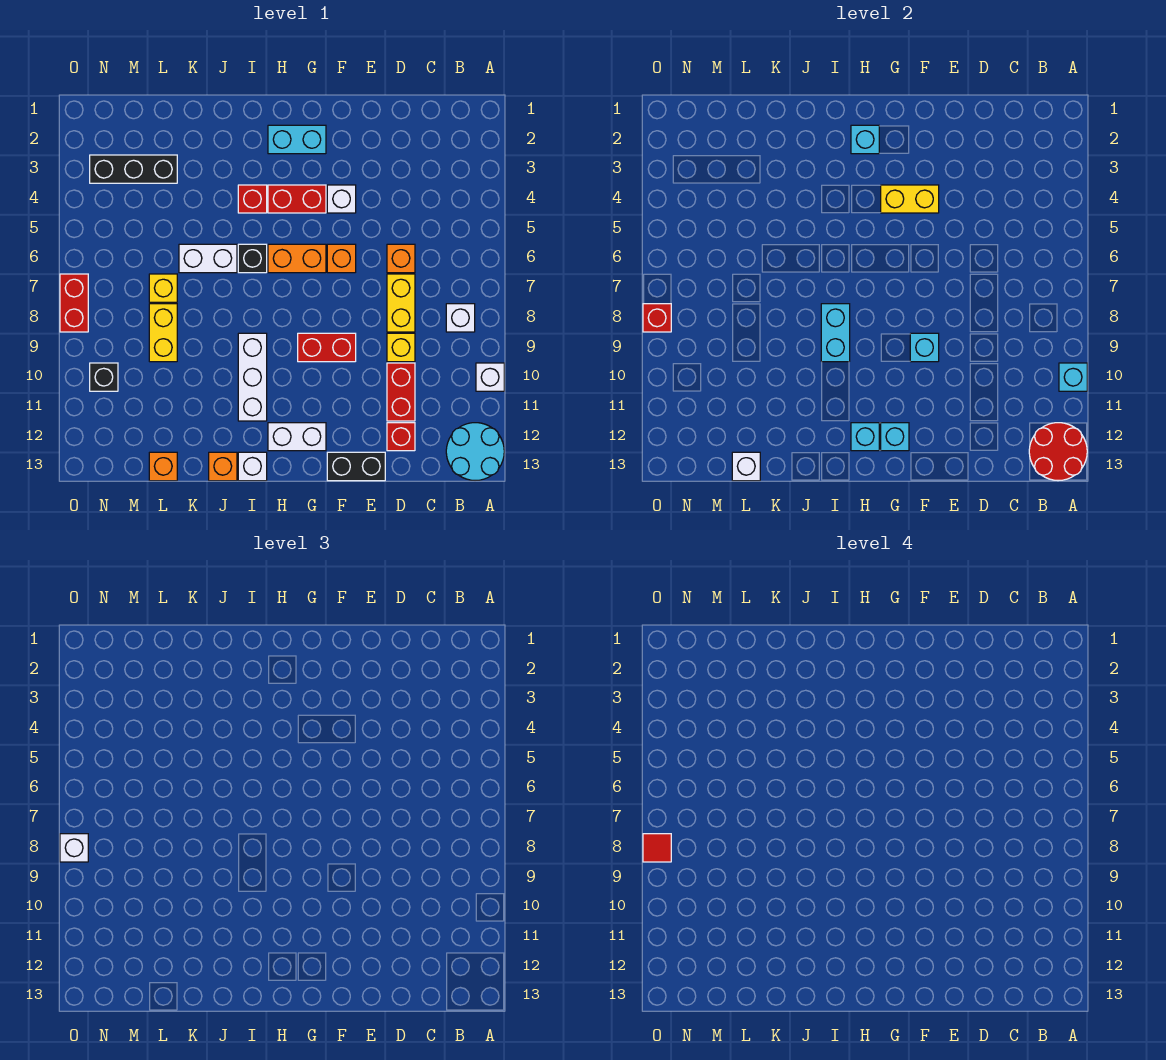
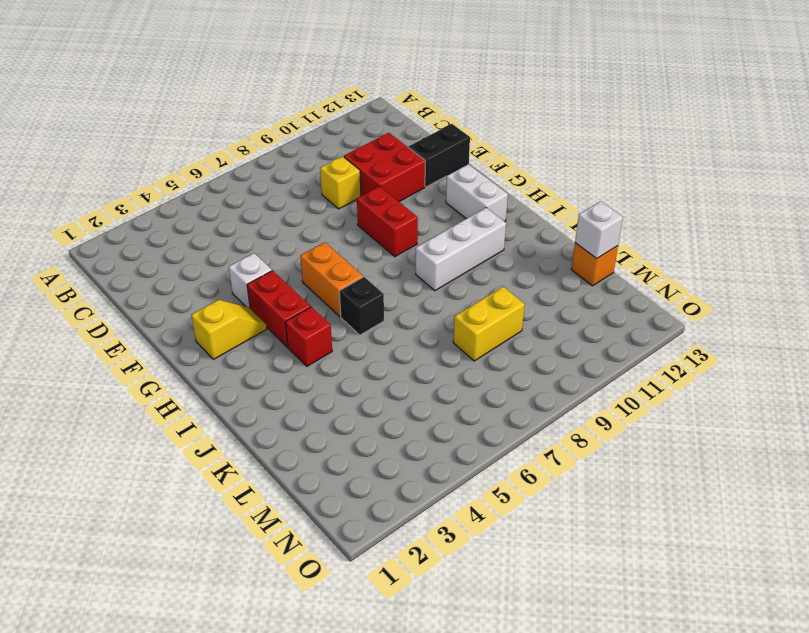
red brick D10:E11 level 1 -> red brick D10:D11 level 1
black brick E12:E13 level 1 -> black brick E13:F13 level 1
yellow slope G2:G3 level 1 top 2 -> cyan brick G2:H2 level 1
none -> white brick A10 level 1
none -> cyan round brick A12:B13 level 1
none -> white brick B8 level 1
none -> orange brick D6 level 1

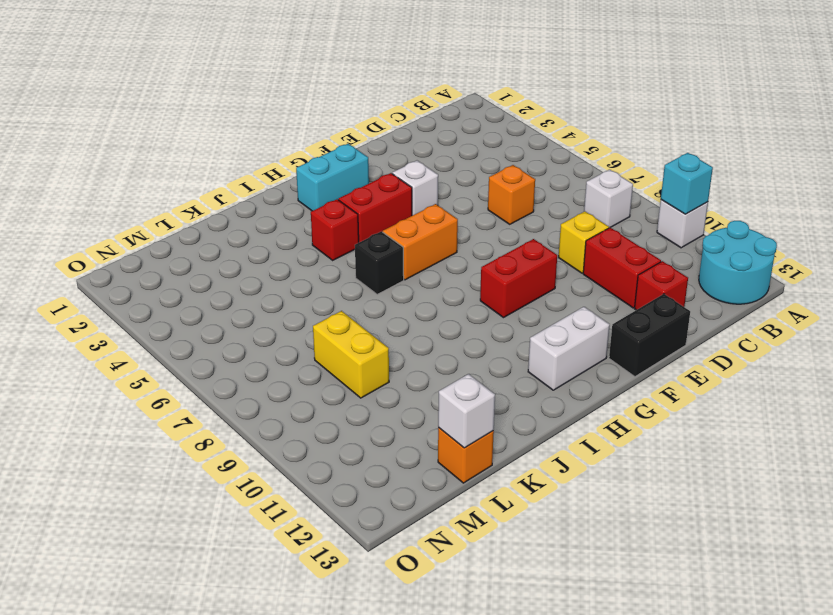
none -> yellow brick D7:D8 level 1
none -> orange brick F6 level 1
none -> white brick I9:I11 level 1
none -> white brick I13 level 1

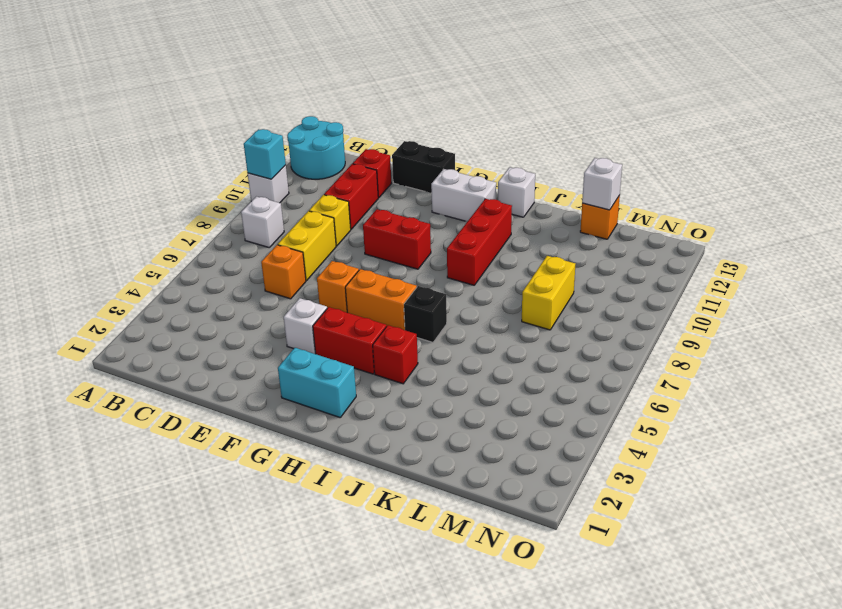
red brick I9:I11 level 1 -> white brick I9:I11 level 1
none -> white brick J6:K6 level 1
none -> orange brick J13 level 1
none -> black brick L3:N3 level 1
none -> yellow brick L7 level 1

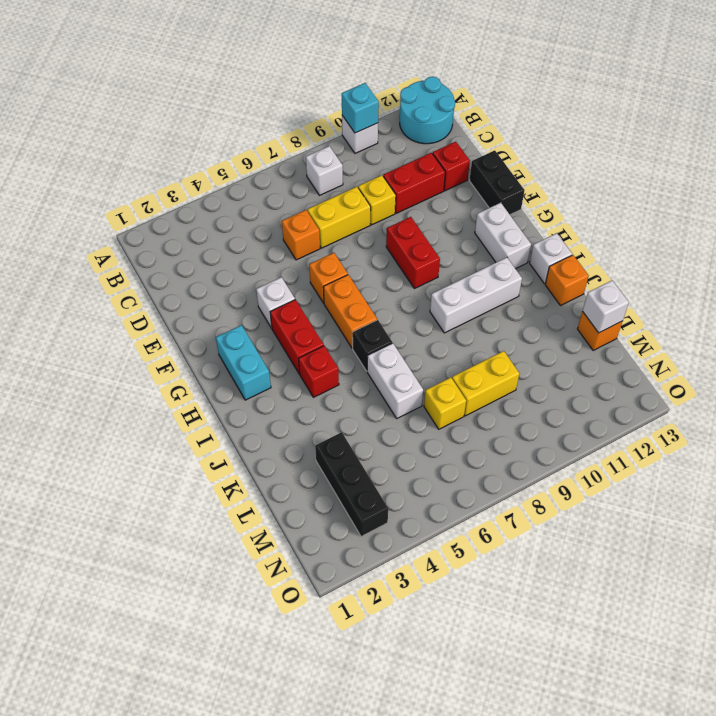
none -> black brick N10 level 1
none -> red brick O7:O8 level 1
none -> red round brick A12:B13 level 2
none -> yellow brick F4:G4 level 2

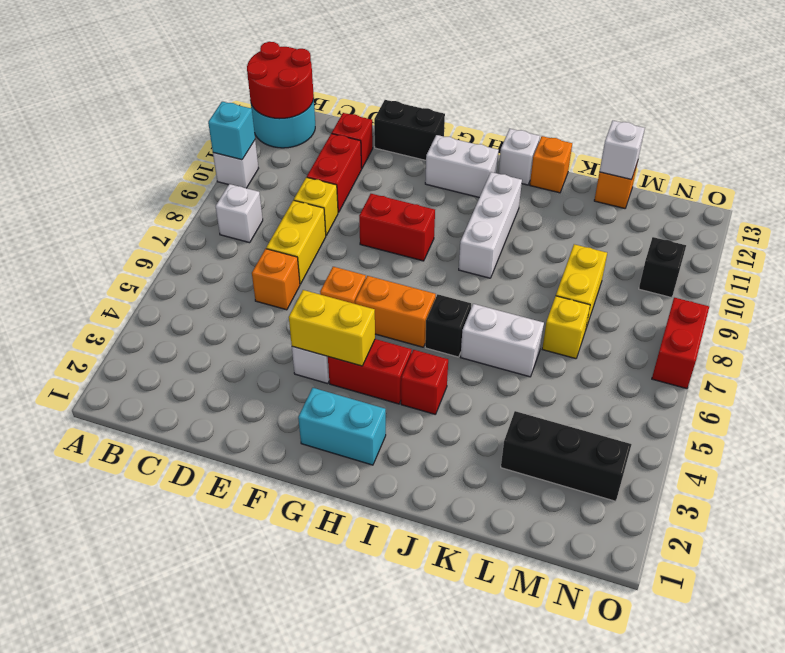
none -> cyan brick F9 level 2
none -> cyan brick G12 level 2
none -> cyan brick H2 level 2
none -> cyan brick H12 level 2

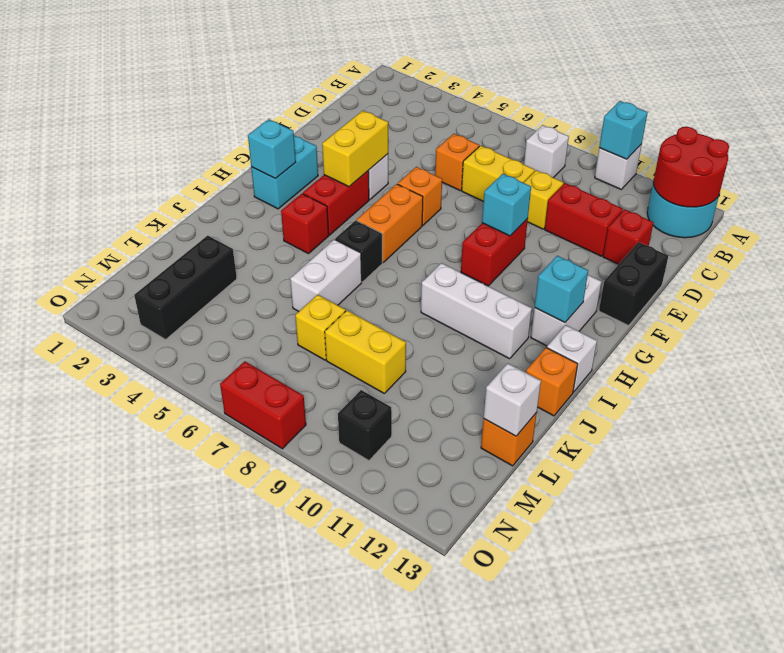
none -> cyan brick G12 level 2
none -> cyan brick I8:I9 level 2
none -> red brick O8 level 2
none -> white brick O8 level 3

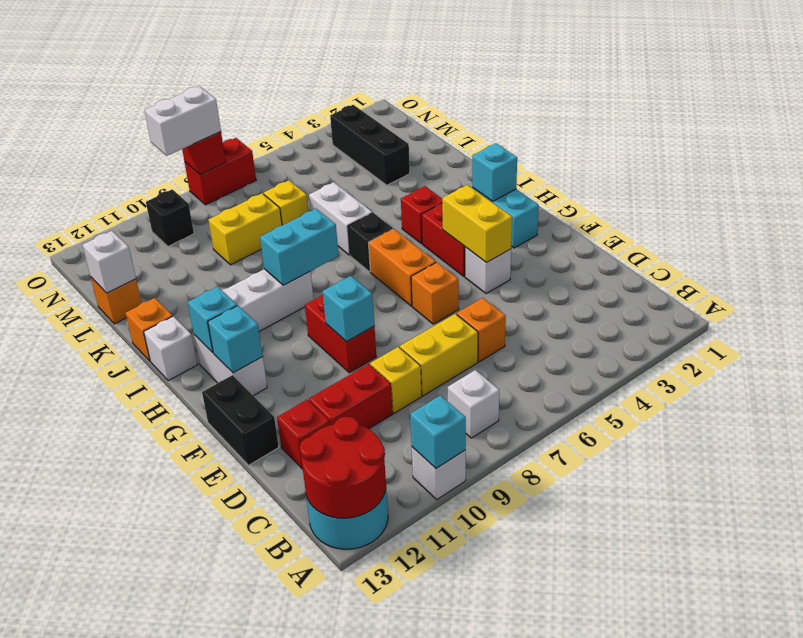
white brick O8:O9 level 3 -> white brick O8 level 3
none -> red tile O8 level 4

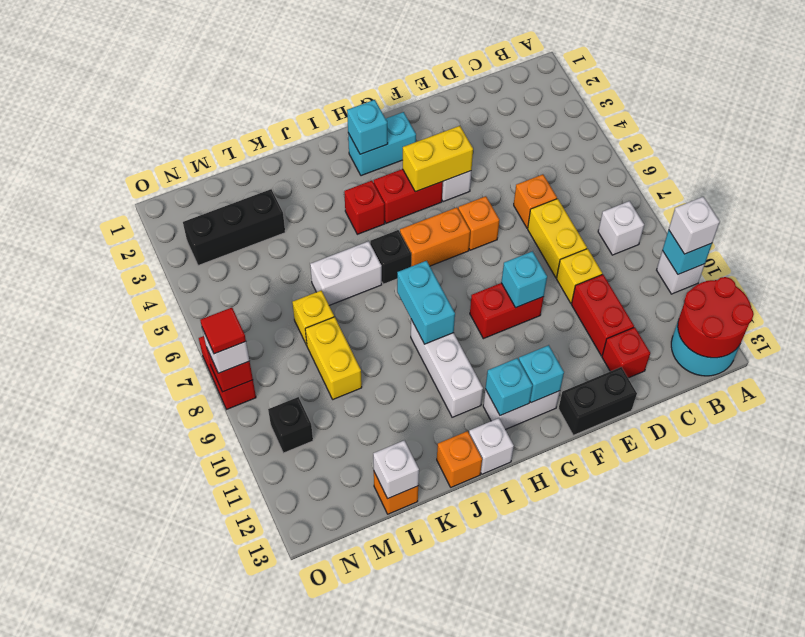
white brick A10 level 3 -> none

